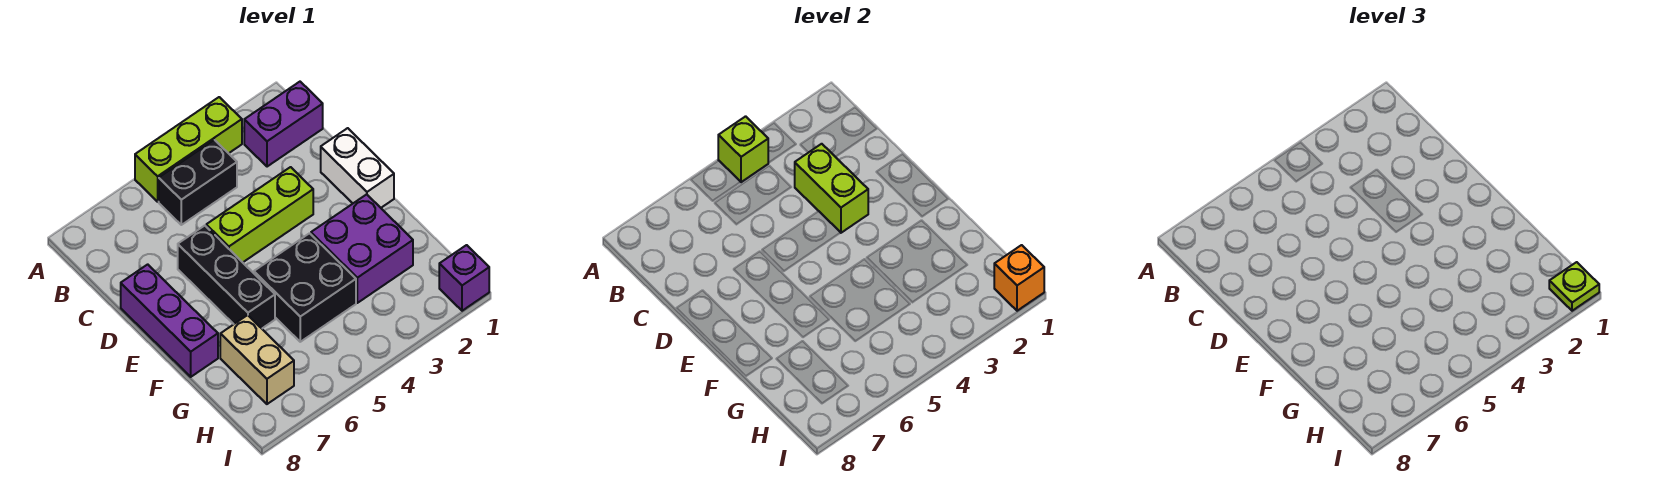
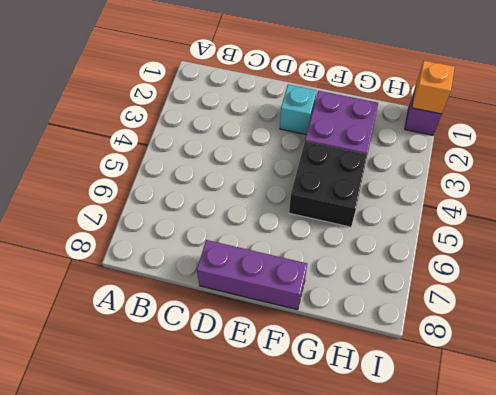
cyan brick E2 level 1 -> none
none -> lime brick A3:A5 level 1
none -> purple brick B1:B2 level 1
none -> black brick B4:B5 level 1

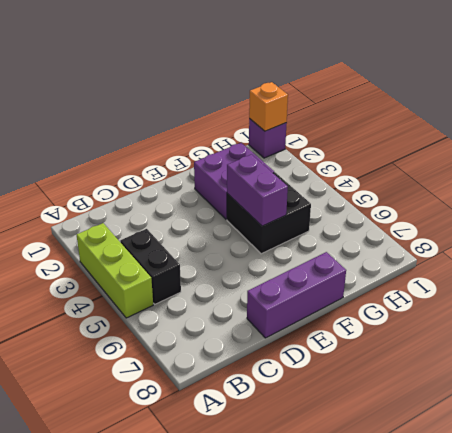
purple brick F4:F5 level 2 -> purple brick B1:B2 level 1
none -> white brick D1:E1 level 1
none -> lime brick D3:D5 level 1
none -> black brick D6:F6 level 1

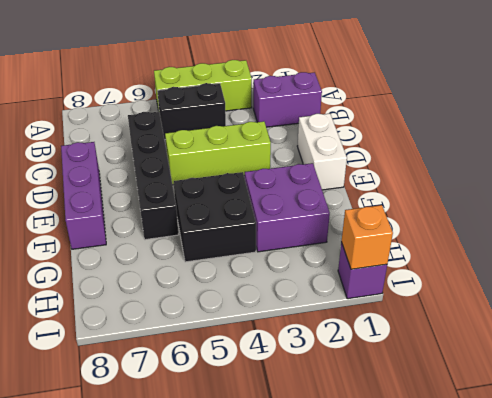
black brick C6:F6 level 1 -> black brick D6:F6 level 1
none -> tan brick G7:H7 level 1
none -> lime brick A4 level 2
none -> lime brick C3:D3 level 2

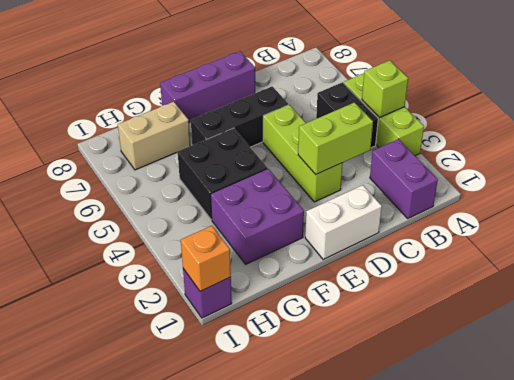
none -> lime plate I1 level 3

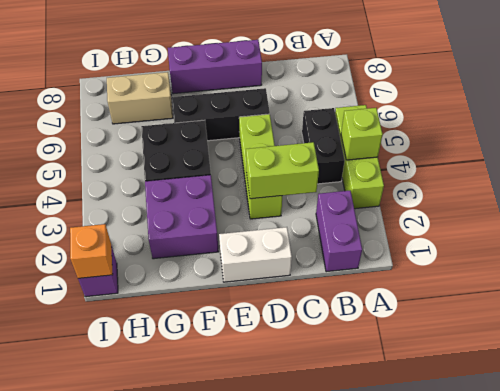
none -> lime plate I1 level 3

